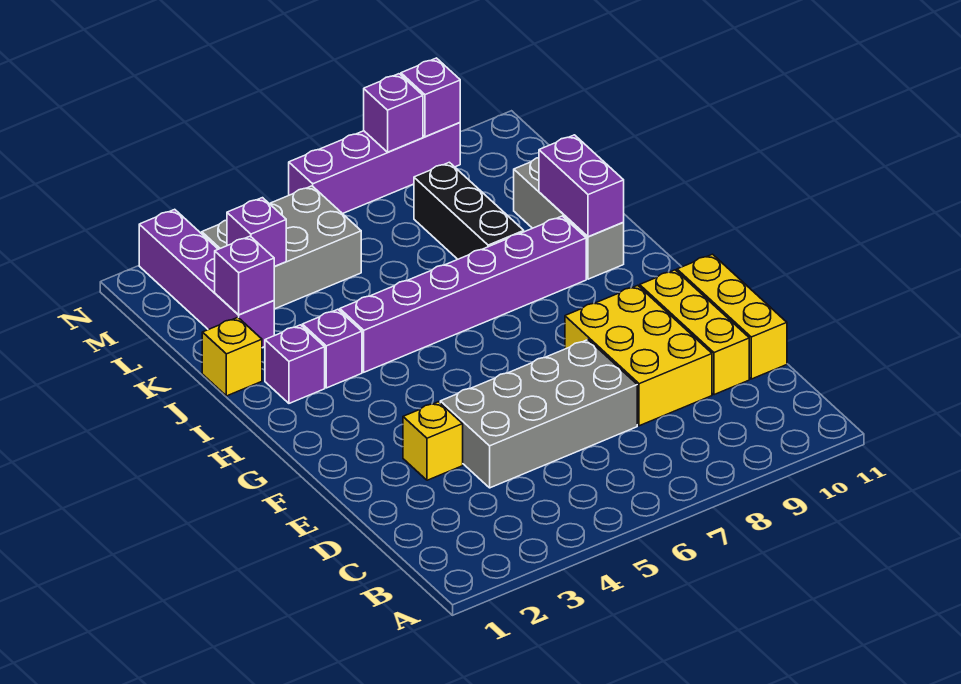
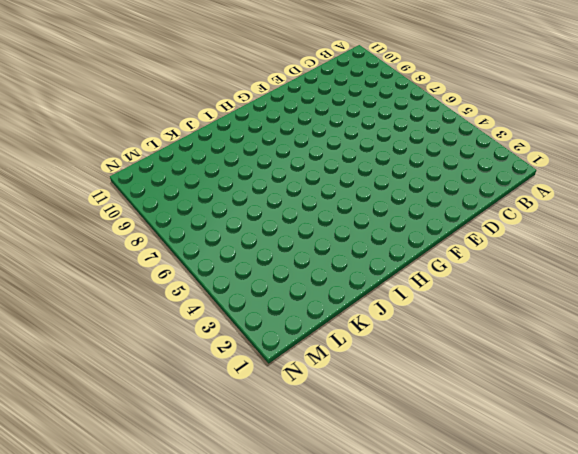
none -> grey brick D4:E7 level 1
none -> yellow brick D8:F9 level 1
none -> yellow brick D10:F10 level 1

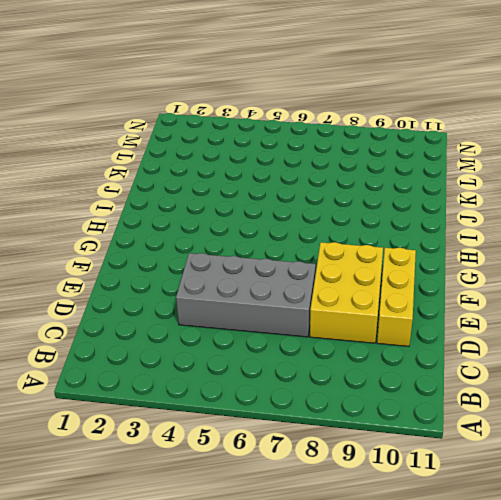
none -> yellow brick D11:F11 level 1
none -> yellow brick E3 level 1
none -> purple brick I2 level 1

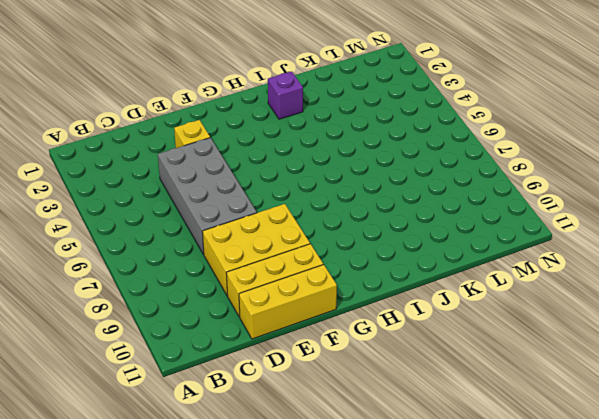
none -> purple brick I3 level 1
none -> purple brick I4:I9 level 1
none -> grey brick I10:K10 level 1

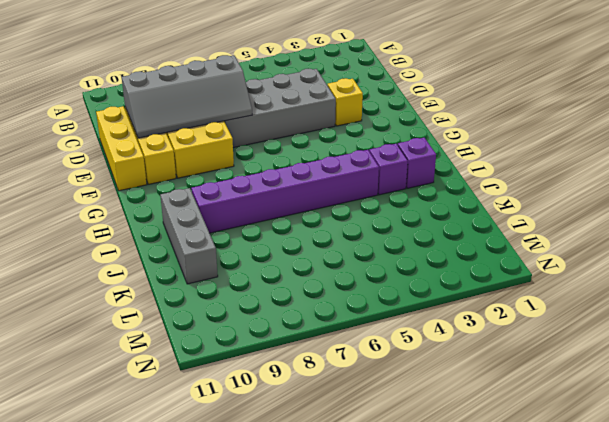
grey slope D7:E10 level 2 top D -> none
none -> yellow brick J1 level 1
none -> black brick J8:L8 level 1
none -> purple brick K2:N2 level 1

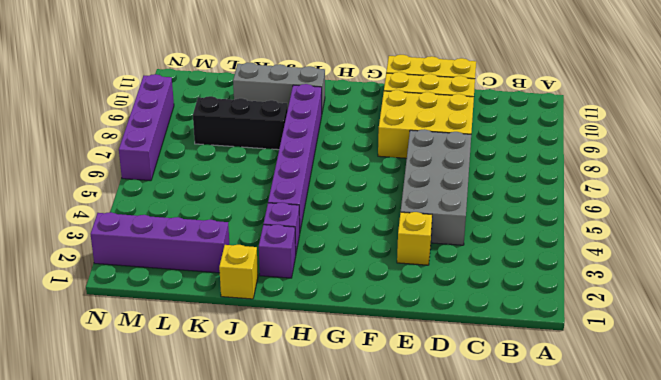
none -> grey brick L3:M5 level 1
none -> purple brick I10:J10 level 2
none -> purple brick K2 level 2

